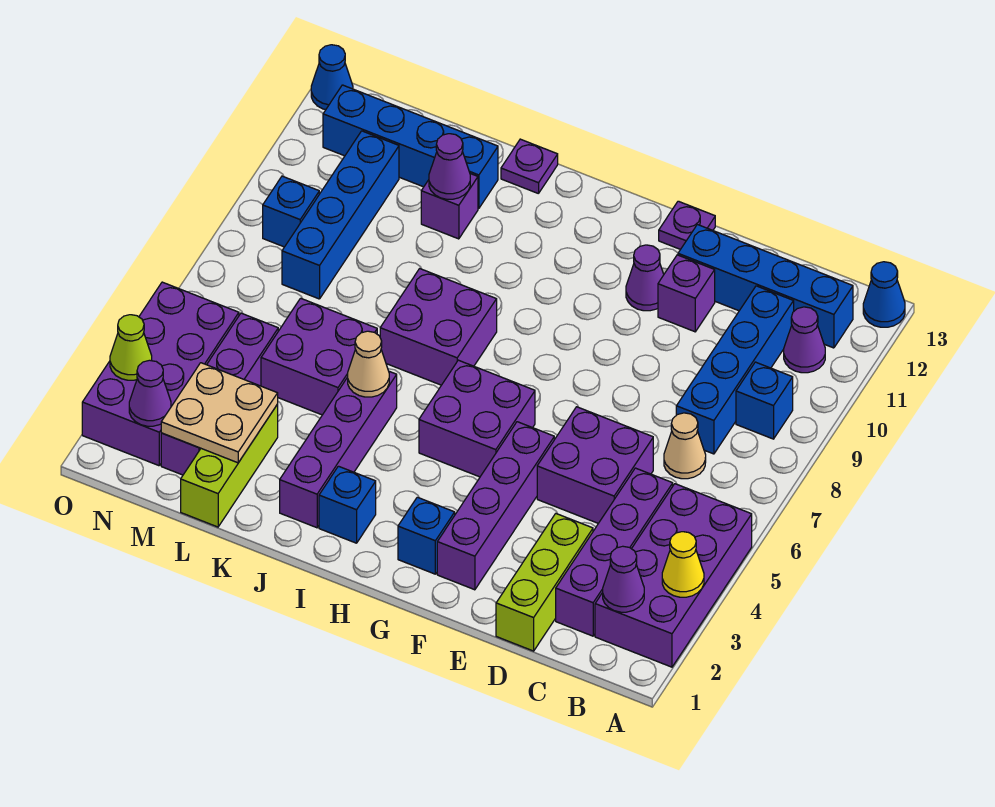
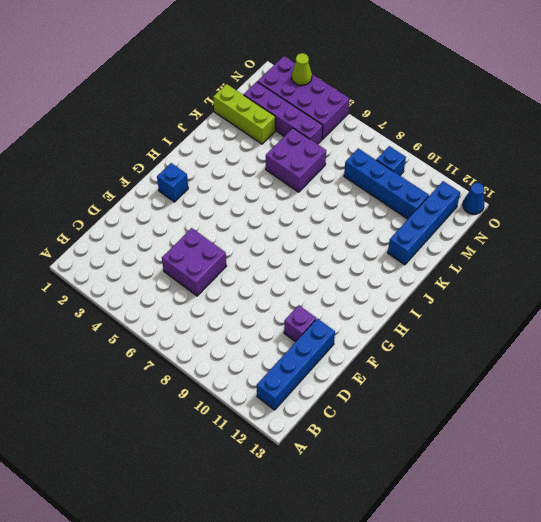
none -> purple brick A2:B5 level 1
none -> blue cone A13 level 1
none -> blue brick B9 level 1
none -> purple cone B11 level 1

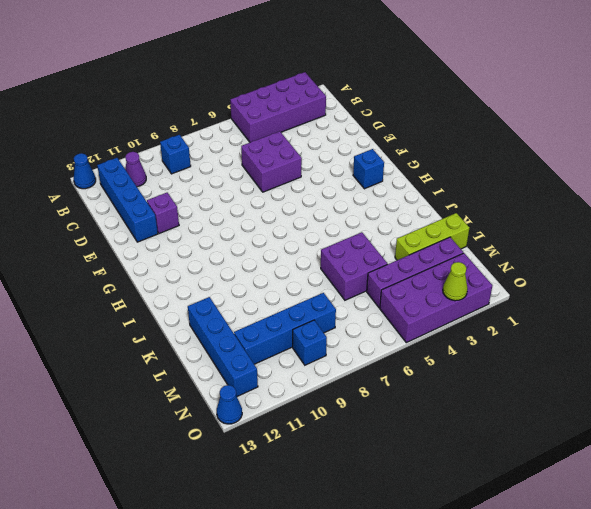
none -> purple brick C2:C5 level 1
none -> tan cone C7 level 1
none -> blue brick C8:C11 level 1
none -> lime brick D1:D3 level 1

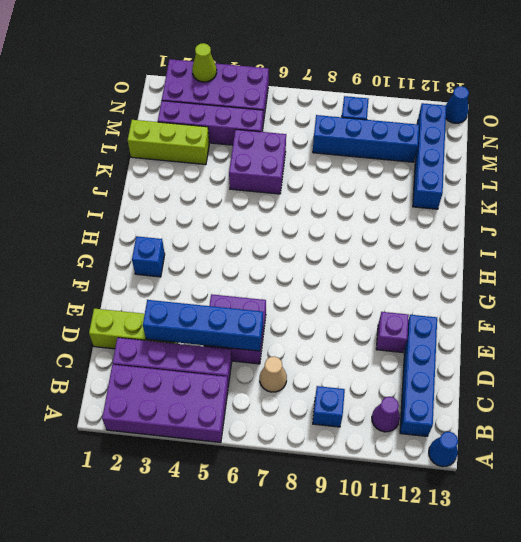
blue brick D3:D6 level 2 -> blue brick C8:C11 level 1
none -> purple brick F2:F5 level 1
none -> purple cone F11 level 1
none -> purple plate F13 level 1
none -> purple brick G5:H6 level 1

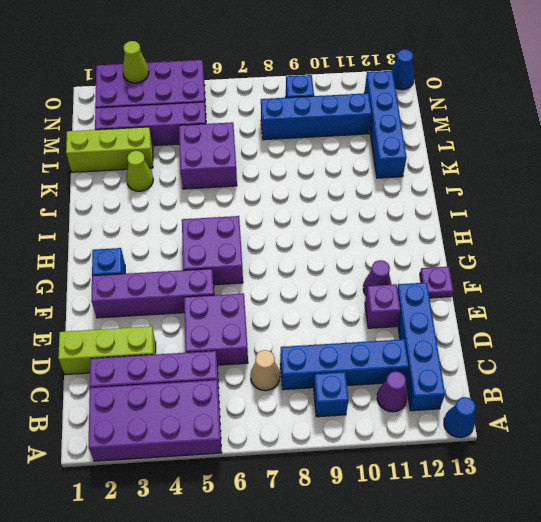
lime cone K3 level 1 -> none
none -> blue brick I2 level 1
none -> purple brick I7:J8 level 1
none -> purple brick J2:J5 level 1
none -> purple plate J13 level 1

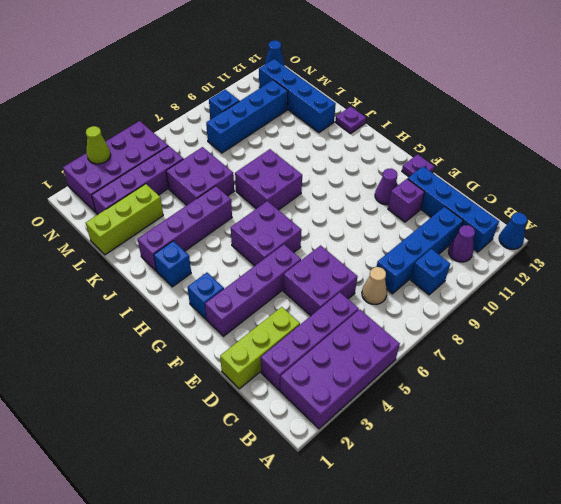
none -> purple brick K11 level 1
none -> yellow cone A3 level 2
none -> purple cone B2 level 2
none -> tan cone J5 level 2

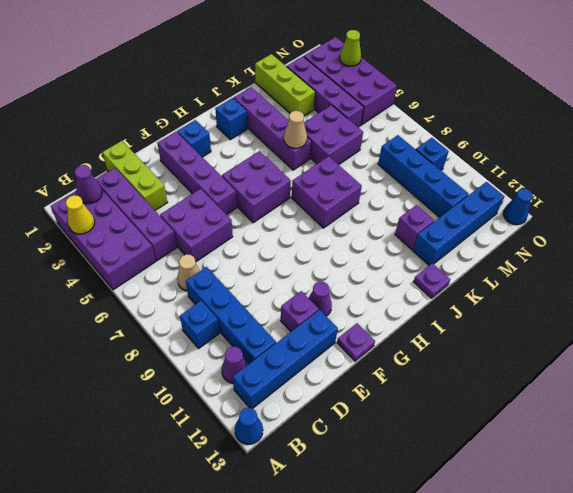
none -> purple cone K11 level 2
none -> tan plate L2:M3 level 2
none -> purple cone N2 level 2

